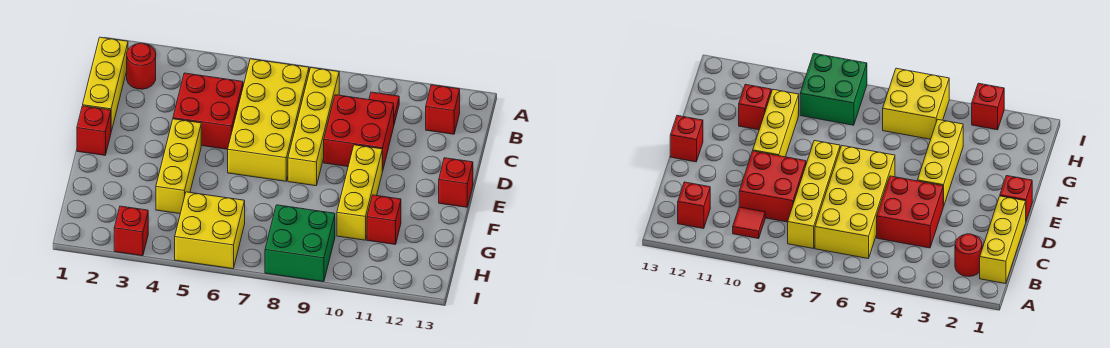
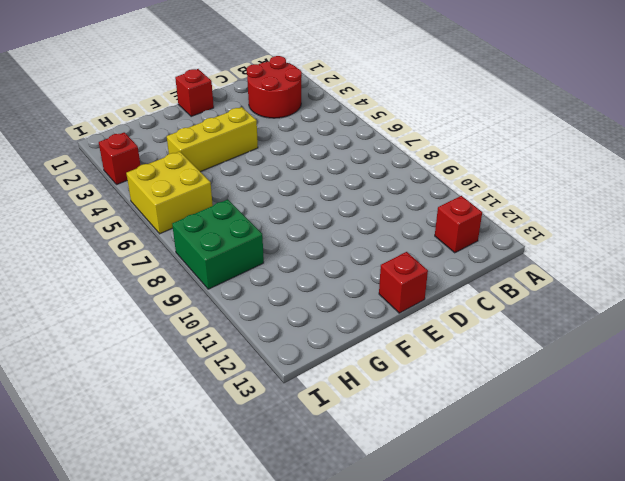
red round brick B2:C3 level 1 -> red round brick B2 level 1
none -> yellow brick B1:D1 level 1
none -> yellow brick B6:E7 level 1
none -> yellow brick B8:E8 level 1

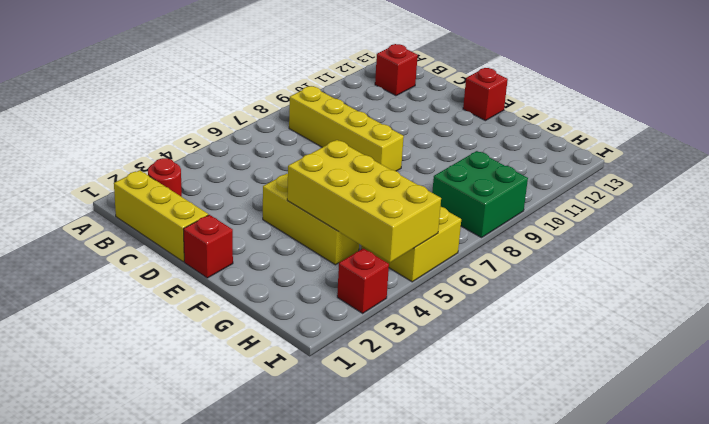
yellow brick F4:I5 level 2 -> yellow brick B6:E7 level 1
none -> red tile B10 level 1
none -> red brick C4:D5 level 1
none -> red brick C9:D10 level 1

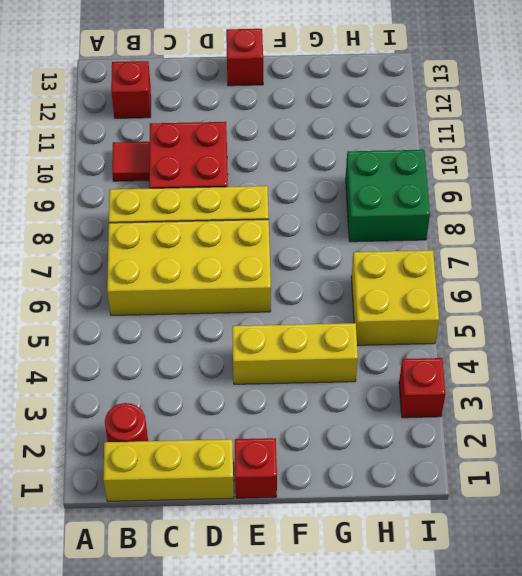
none -> red brick C4:D5 level 1
none -> yellow brick E10:G10 level 1
none -> red brick G11 level 1

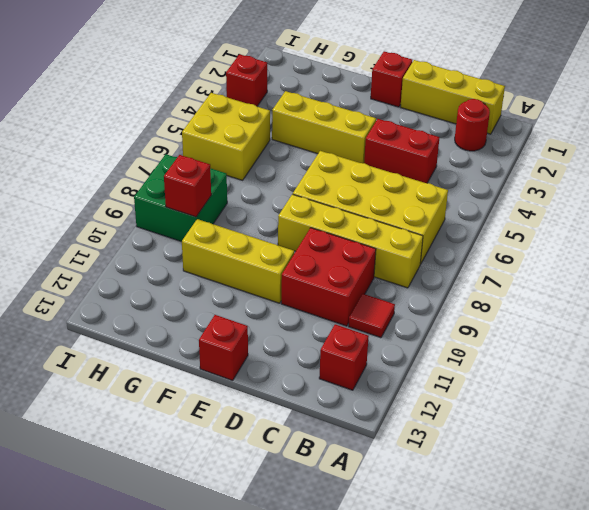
red brick C4:D4 level 1 -> red brick C4:D5 level 1
red brick H9 level 2 -> red brick G11 level 1

